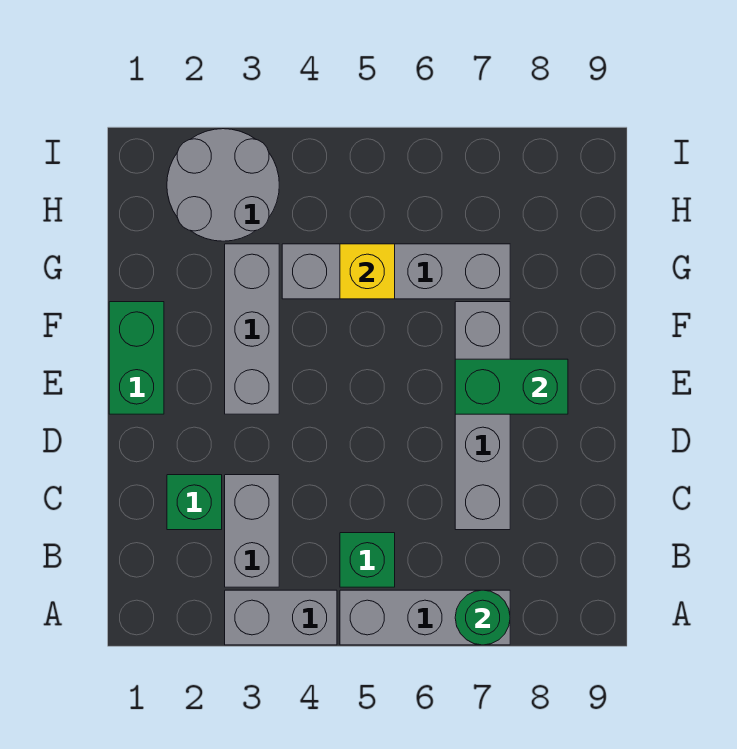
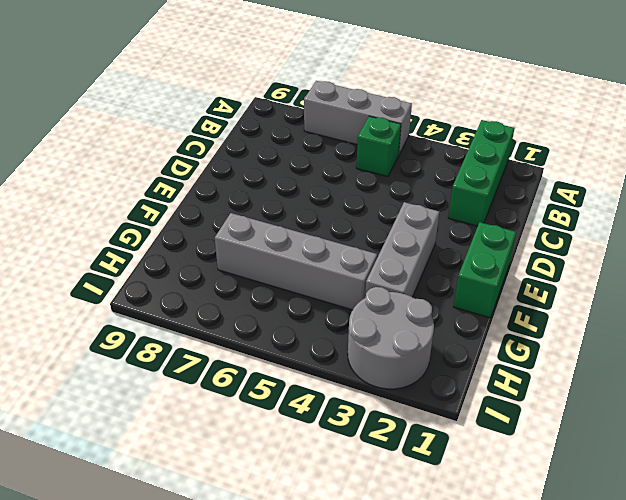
green brick A2:C2 level 1 -> green brick C2 level 1
none -> grey brick A3:A4 level 1
none -> grey brick B3:C3 level 1
none -> grey brick C7:F7 level 1

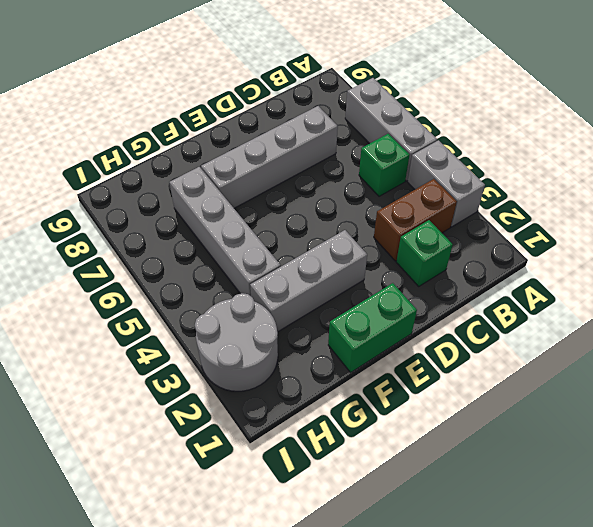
brown brick B3:C3 level 1 -> grey brick B3:C3 level 1
none -> green round brick A7 level 2
none -> green brick E7:E8 level 2
none -> yellow brick G5 level 2

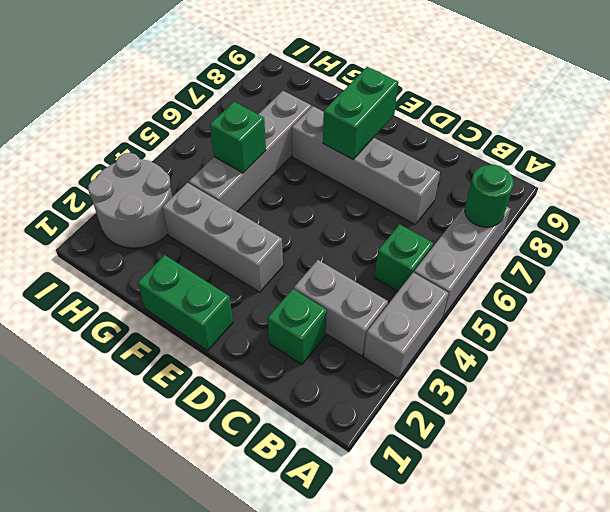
green brick G5 level 2 -> yellow brick G5 level 2

